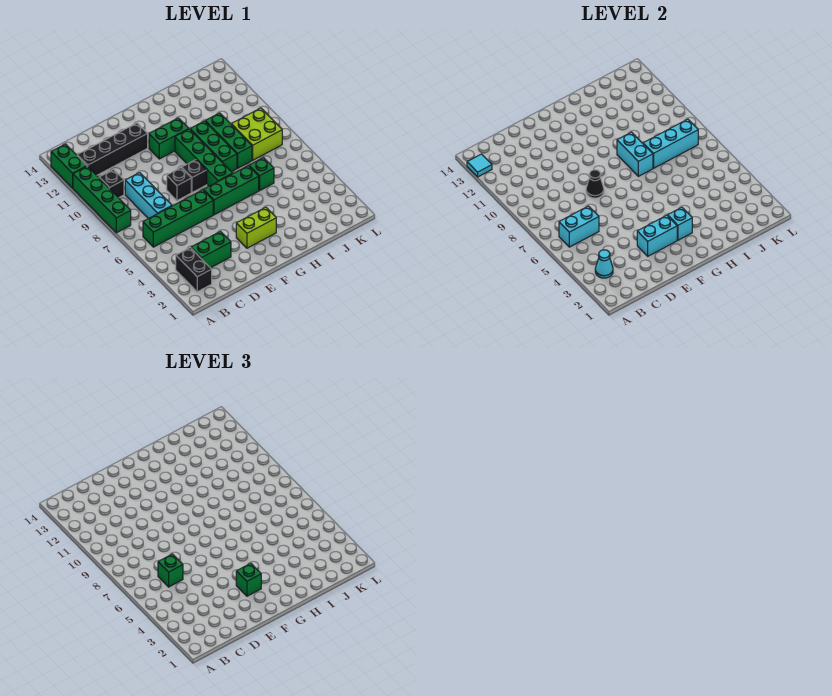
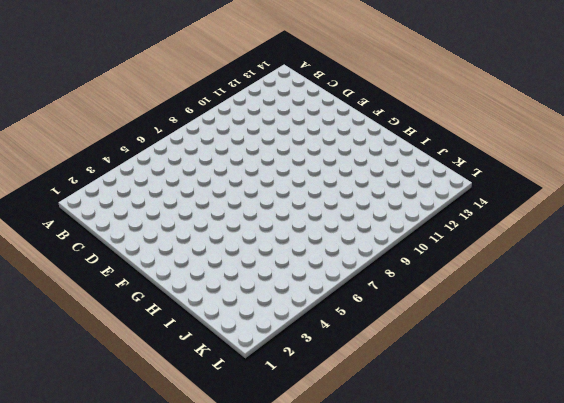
none -> green brick A8:A11 level 1
none -> green brick A12:A13 level 1
none -> black brick B2:B3 level 1

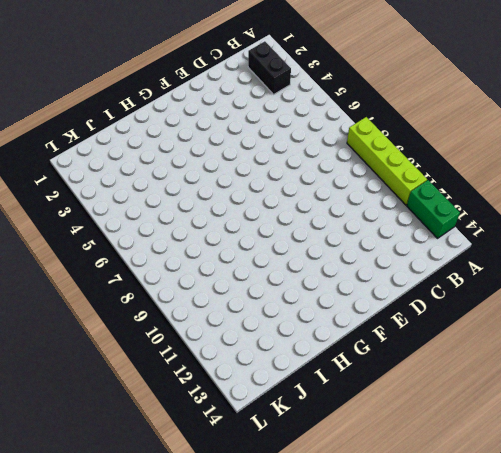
lime brick A8:A11 level 1 -> green brick A8:A11 level 1
none -> green brick B6:E6 level 1
none -> black brick B10 level 1
none -> black brick B12:E12 level 1

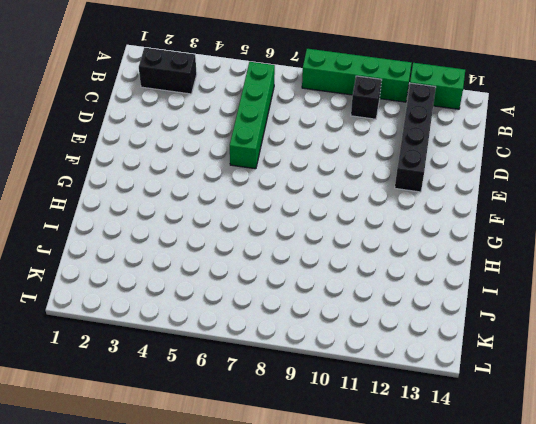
none -> green brick C3:D3 level 1
none -> cyan brick C7:C9 level 1
none -> black brick E8 level 1

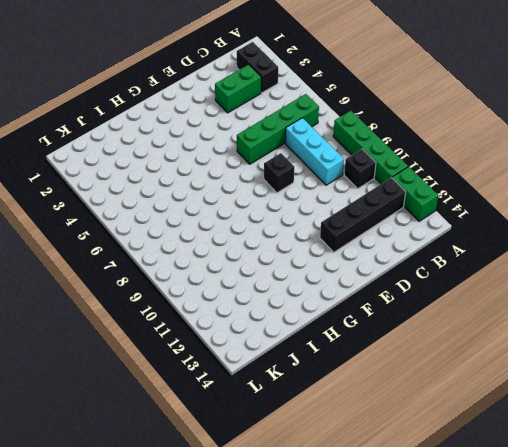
none -> lime brick F3:G3 level 1
none -> green brick F6:H6 level 1
none -> black brick F8 level 1

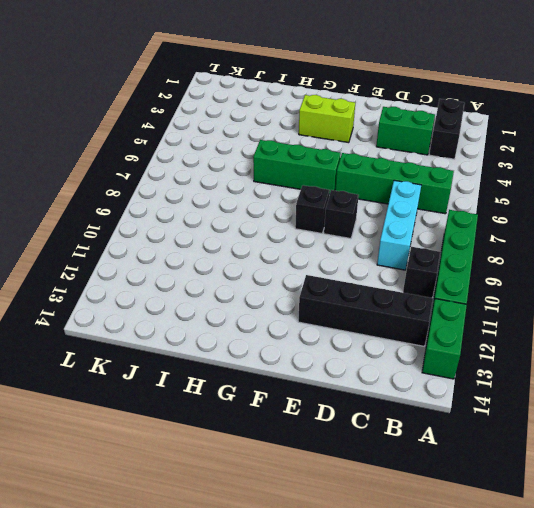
none -> green brick F11:G11 level 1
none -> green brick G7:G10 level 1
none -> green brick H8:H10 level 1

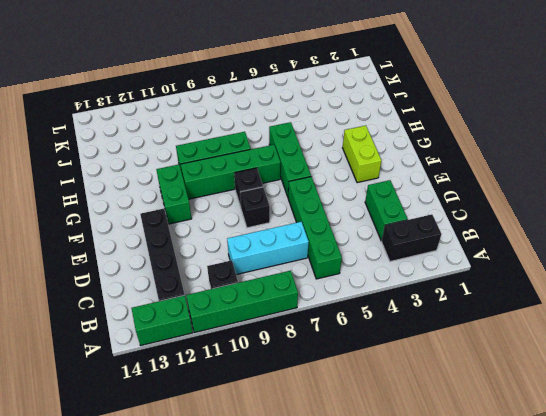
none -> green brick I6 level 1
none -> green brick I8:I10 level 1
none -> lime brick J8:K9 level 1

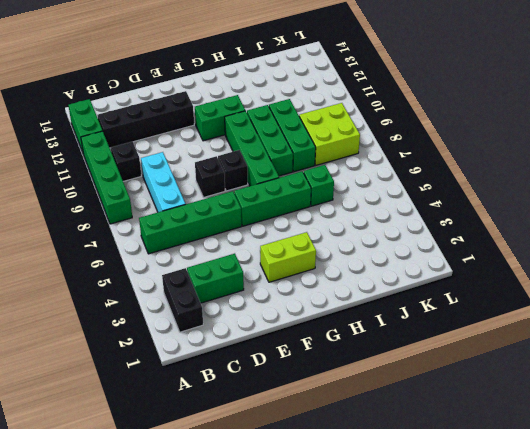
none -> cyan tile A13 level 2
none -> cyan cone B3 level 2
none -> cyan brick B6:C6 level 2

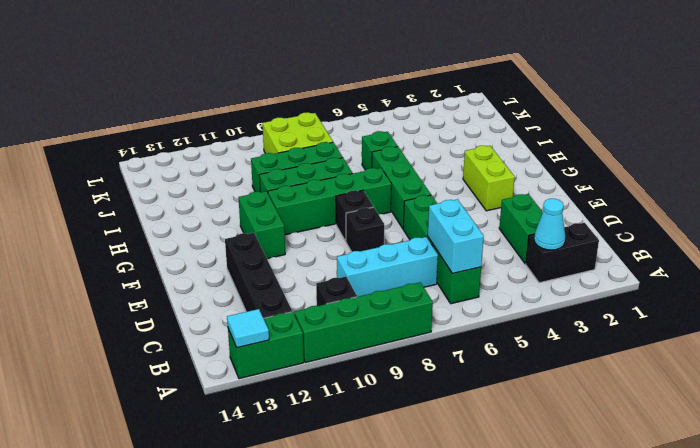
none -> cyan brick E3:F3 level 2
none -> black cone E8 level 2
none -> cyan brick G3 level 2

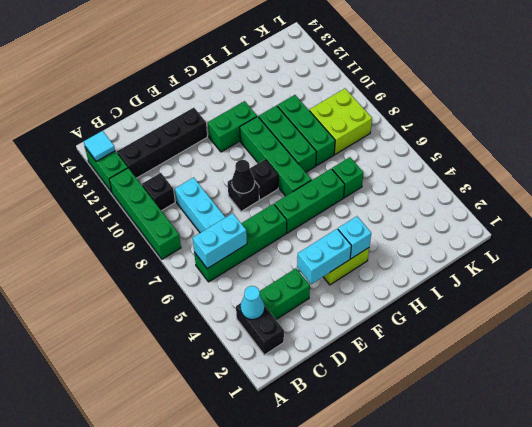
none -> cyan brick H8:H9 level 2
none -> cyan brick I8:K8 level 2
none -> green brick C6 level 3

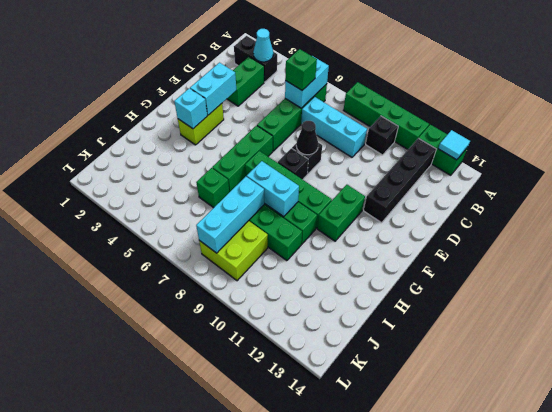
none -> green brick F3 level 3

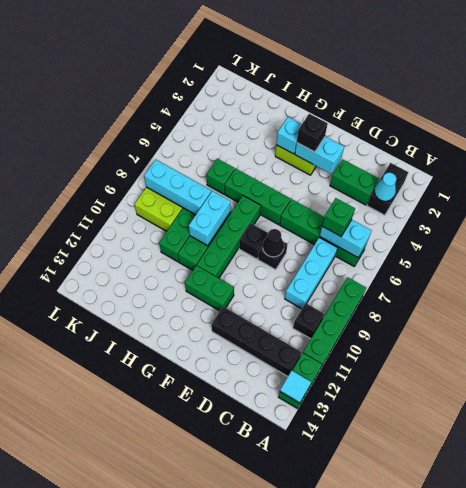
black brick F3 level 3 -> green brick F3 level 3

